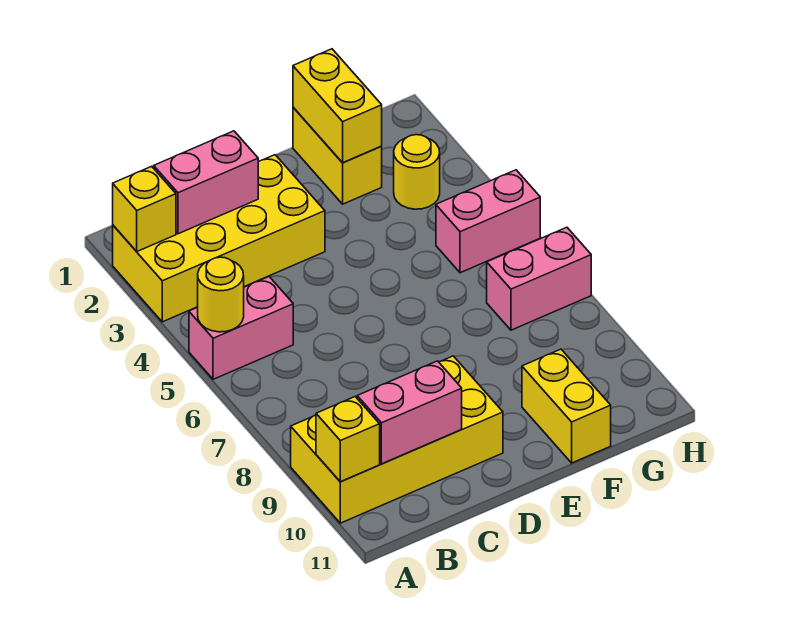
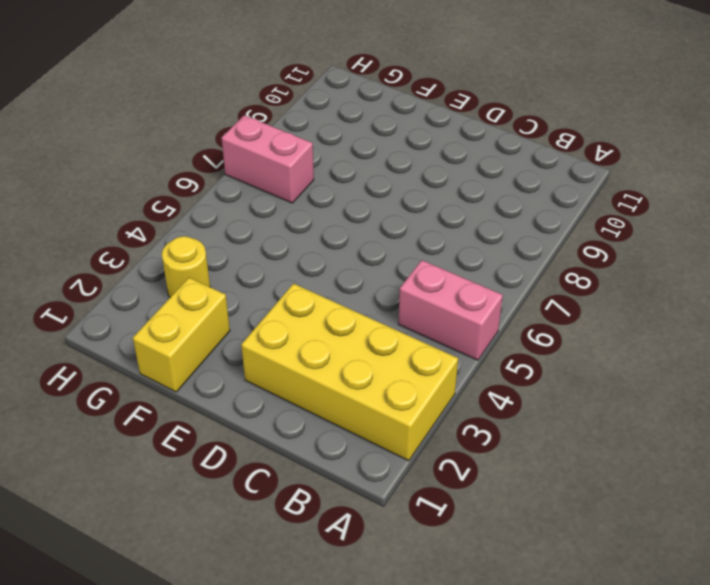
none -> yellow brick A9:D10 level 1
none -> yellow brick F10:F11 level 1
none -> pink brick G5:H5 level 1

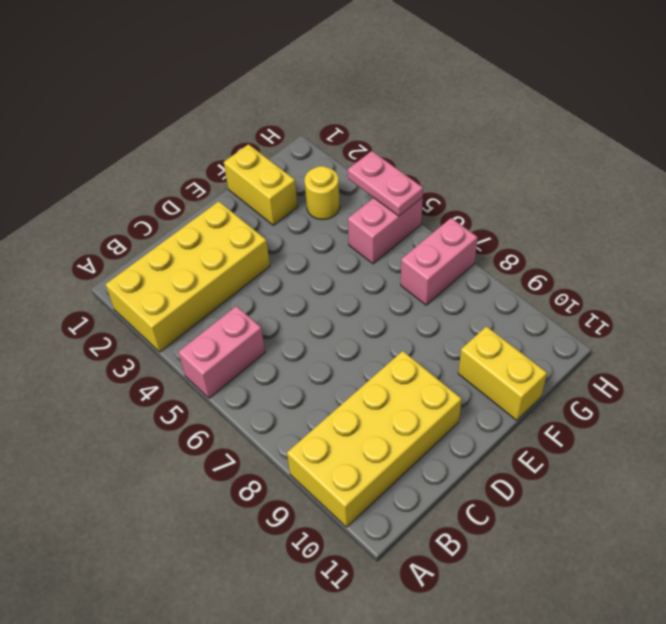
pink plate H4:H5 level 2 -> none
none -> yellow brick A2 level 2
none -> yellow round brick A5 level 2
none -> yellow brick A10 level 2

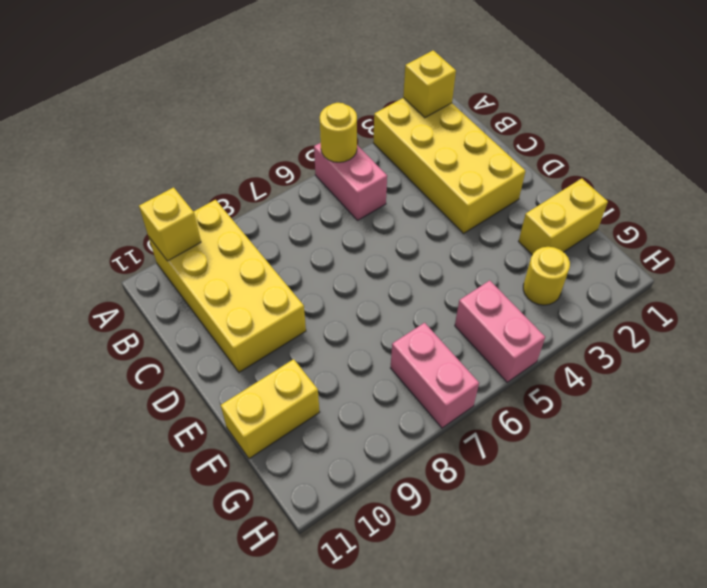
none -> pink brick B2:C2 level 2
none -> pink brick B10:C10 level 2
none -> yellow brick F1:F2 level 2

